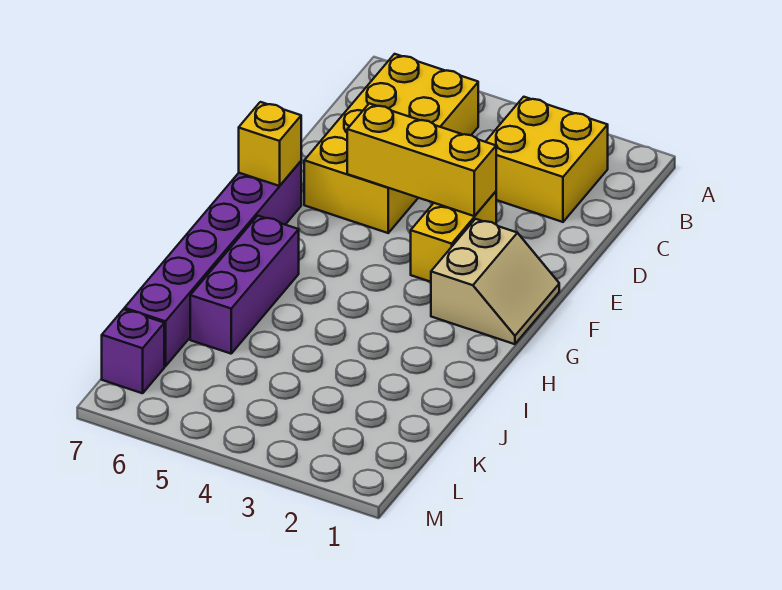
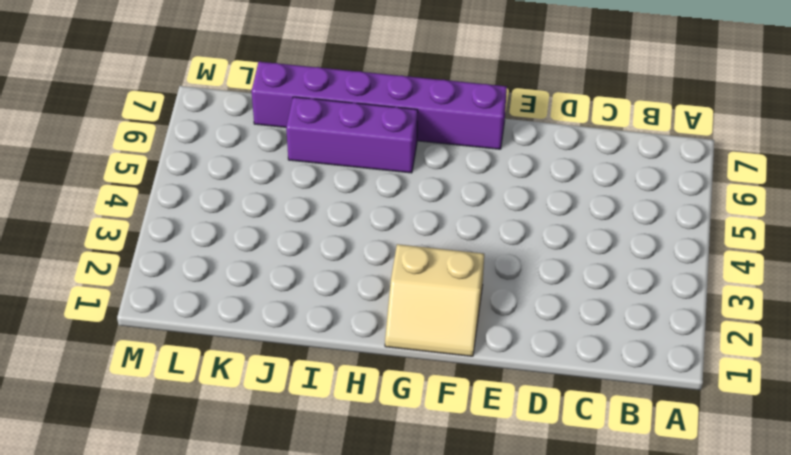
none -> yellow brick B2:C3 level 1
none -> yellow brick B5:E6 level 1

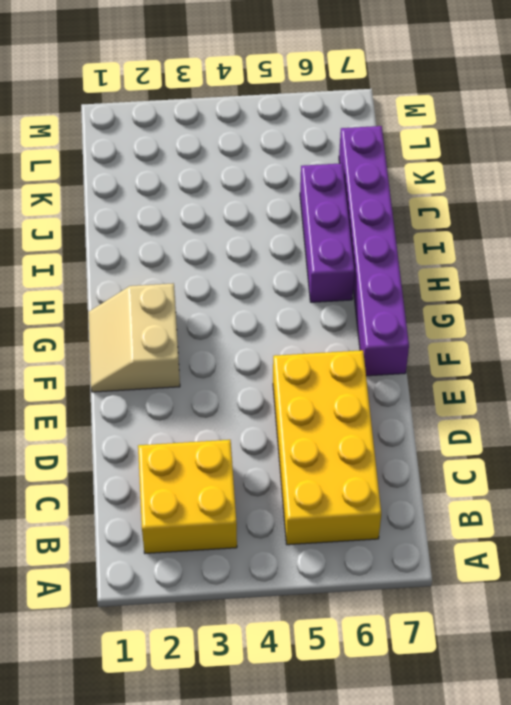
none -> yellow brick E3:F3 level 1
none -> purple brick L7 level 1

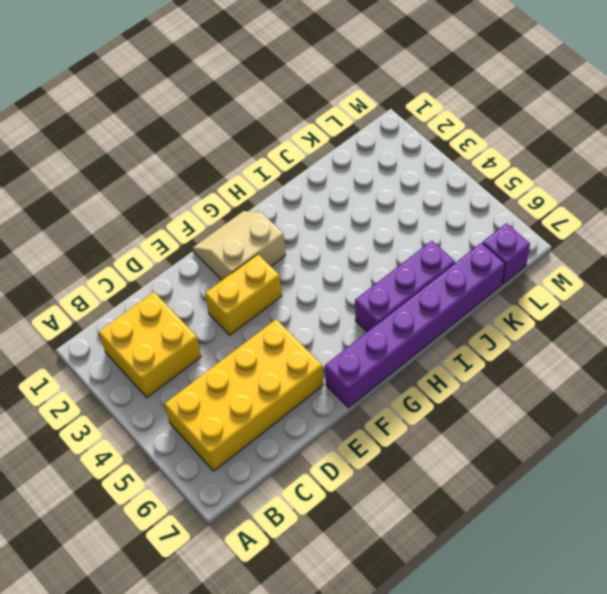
none -> yellow brick E3:E5 level 2
none -> yellow brick F7 level 2

